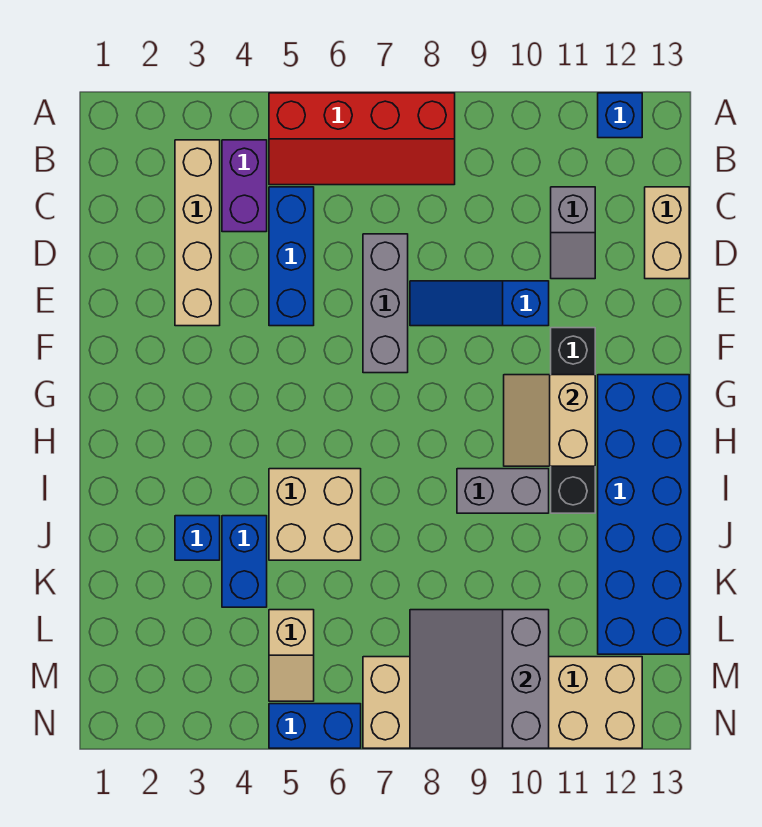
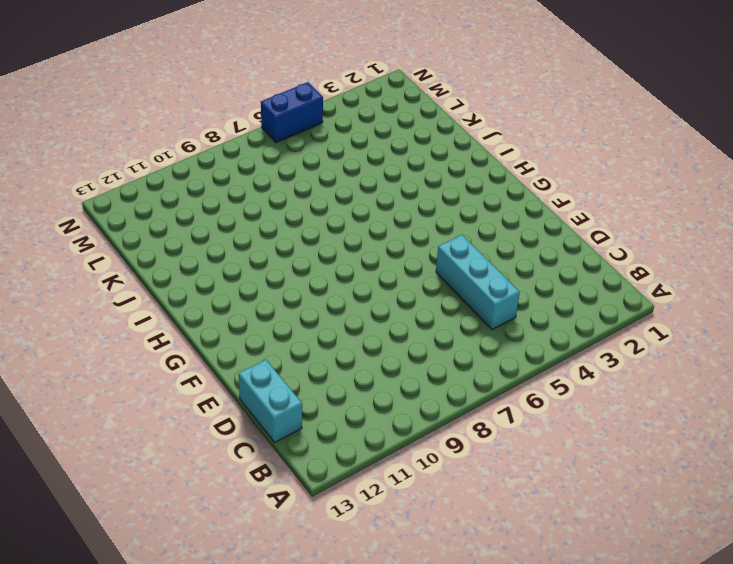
cyan brick C5:E5 level 1 -> blue brick C5:E5 level 1
cyan brick C13:D13 level 1 -> tan brick C13:D13 level 1
none -> red slope A5:B8 level 1 top A
none -> blue brick A12 level 1
none -> tan brick B3:E3 level 1

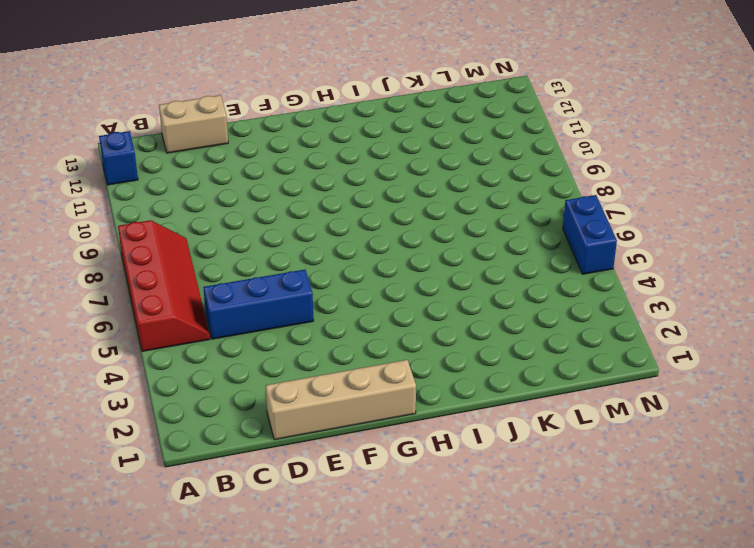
tan brick D1:G1 level 1 -> tan brick B3:E3 level 1
none -> purple brick B4:C4 level 1
none -> grey slope C11:D11 level 1 top C
none -> grey brick D7:F7 level 1

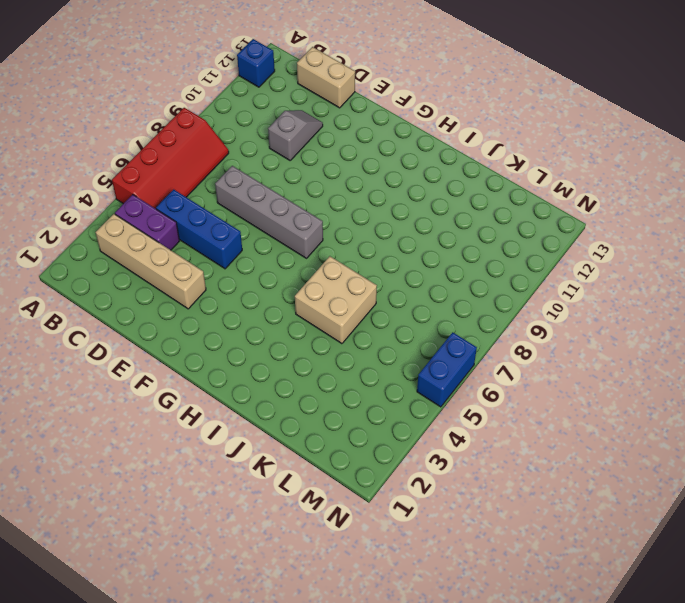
grey brick D7:G7 level 1 -> grey brick D7:F7 level 1
grey slope D10:D11 level 1 top 10 -> grey slope C11:D11 level 1 top C
none -> blue slope E8:E10 level 1 top 10
none -> black brick F11:I11 level 1
none -> blue brick G12:L13 level 1

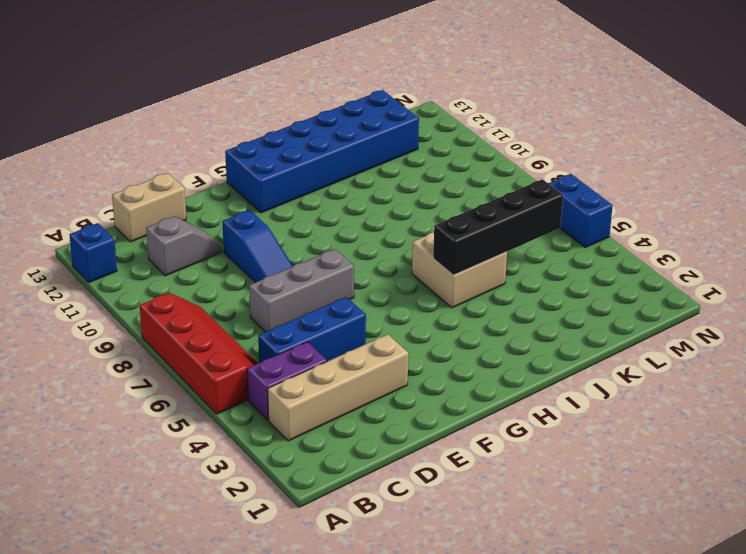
black brick I5:L5 level 2 -> black brick F11:I11 level 1
none -> grey brick I9:I10 level 1
none -> blue brick J3 level 1
none -> blue brick J4:K4 level 1

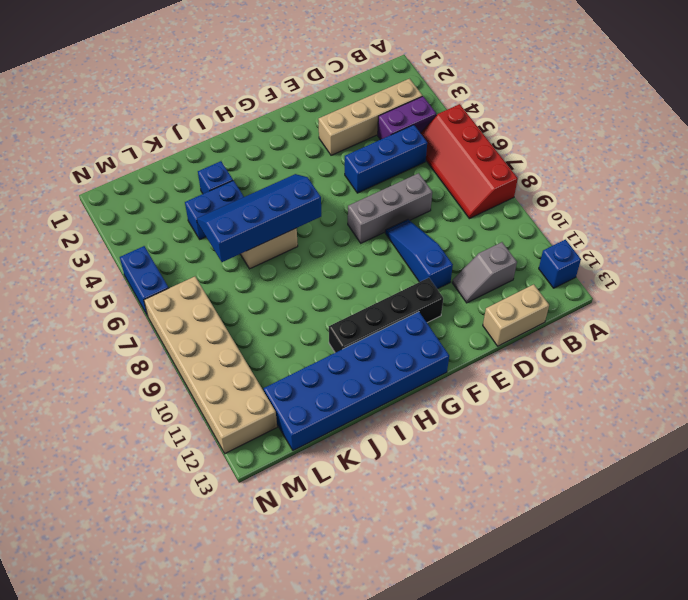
blue slope H5:K6 level 2 top 6 -> none
none -> grey brick I9:I10 level 1
none -> tan slope L5:M5 level 1 top L
none -> tan slope G10:H11 level 2 top 11

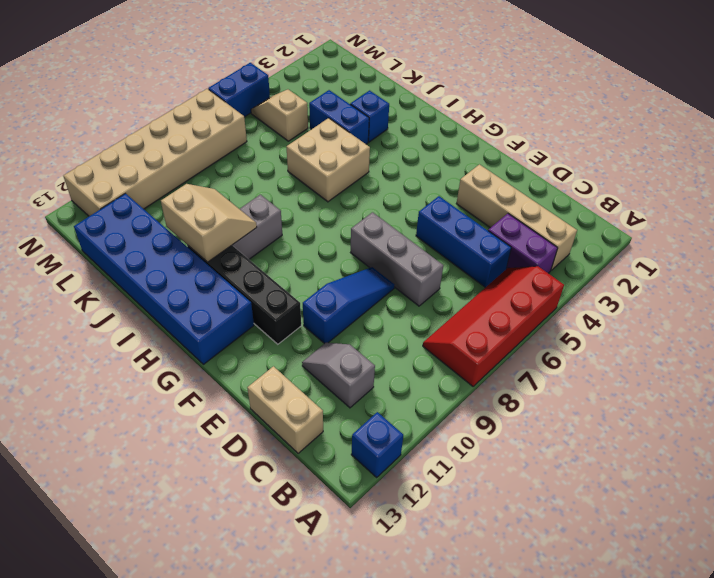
tan slope I10:J11 level 2 top 11 -> tan slope G10:H11 level 2 top 11
none -> grey slope L8:N10 level 2 top 10

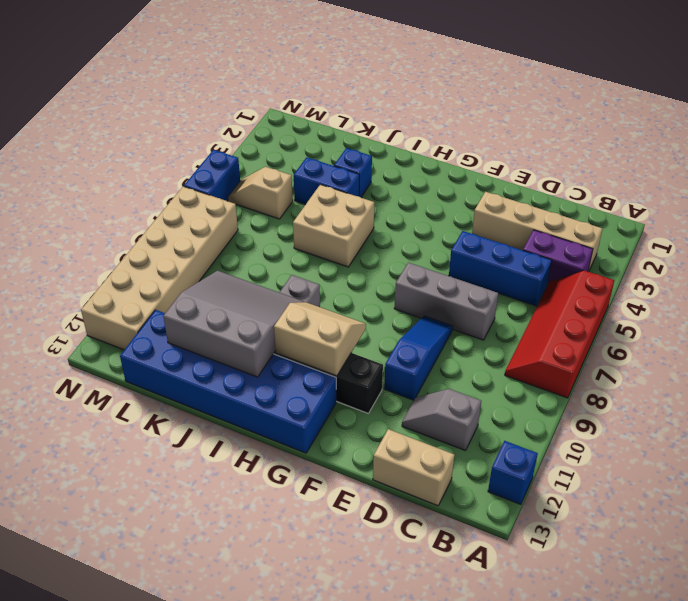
grey slope I10:K12 level 2 top 12 -> grey slope L8:N10 level 2 top 10

